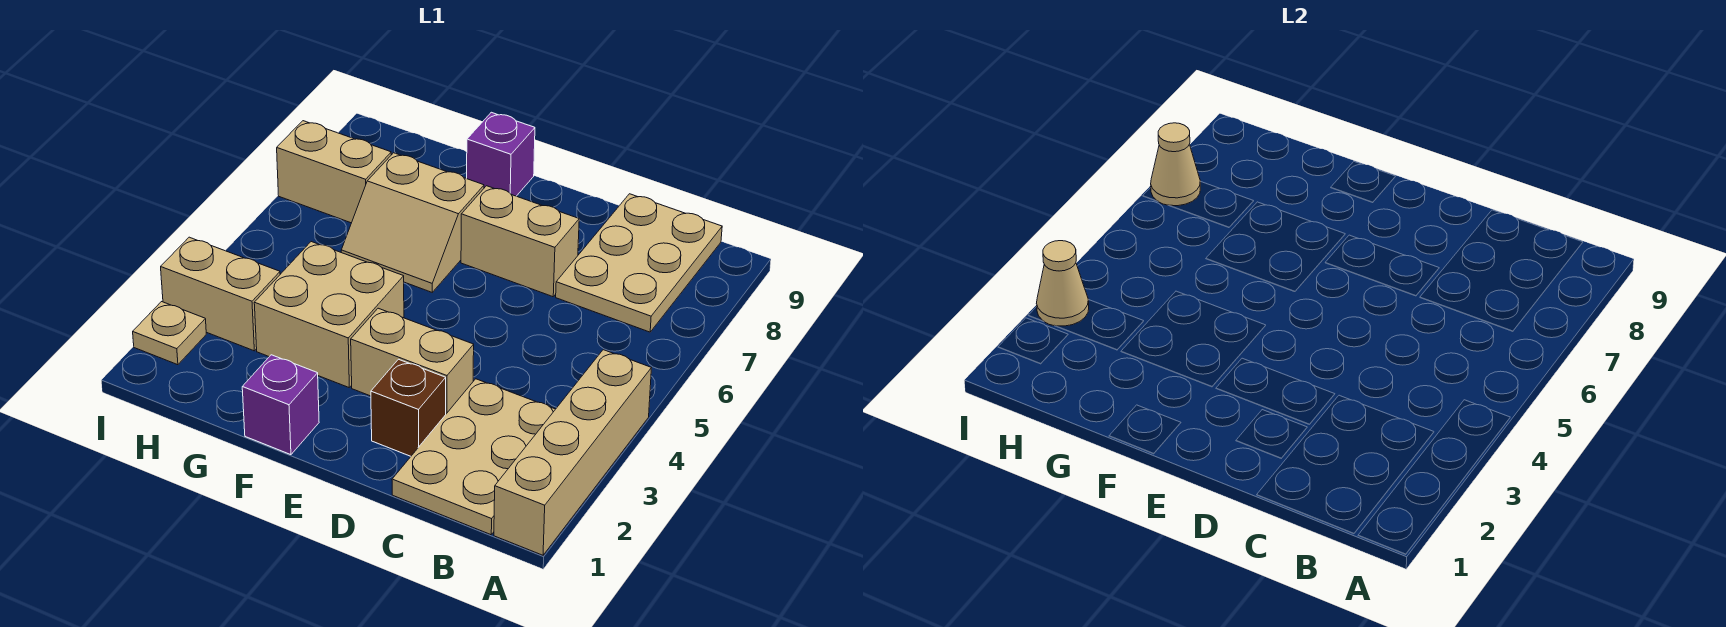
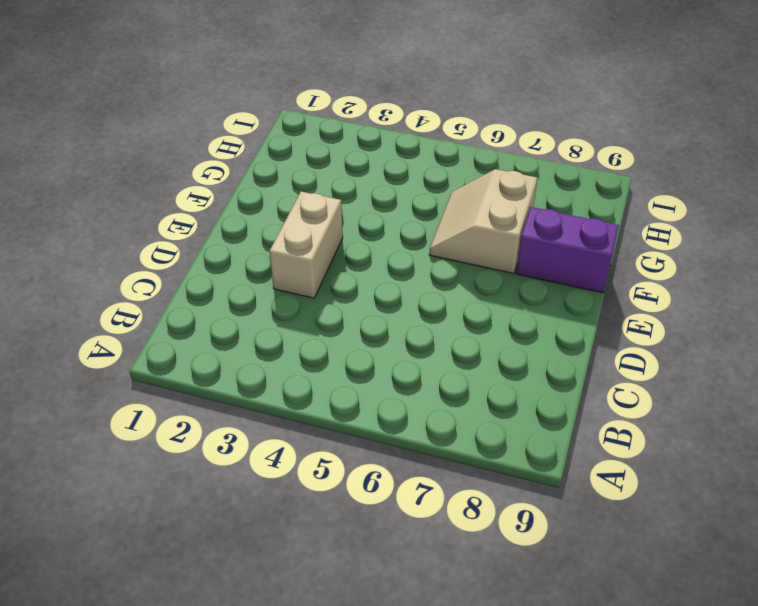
purple brick F8:F9 level 1 -> purple brick F9 level 1
none -> tan brick A1:A4 level 1
none -> tan plate B1:C3 level 1
none -> tan plate B7:C9 level 1

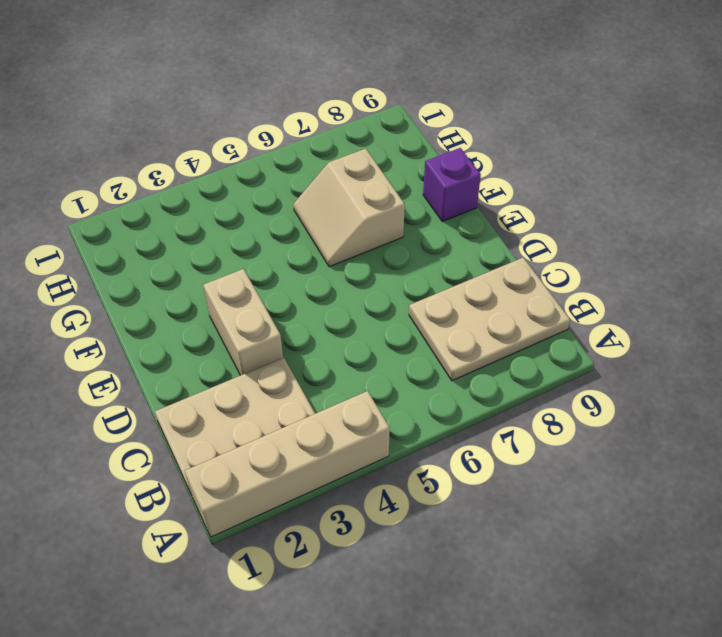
none -> brown brick D2 level 1
none -> tan brick D7:E7 level 1
none -> purple brick F1 level 1

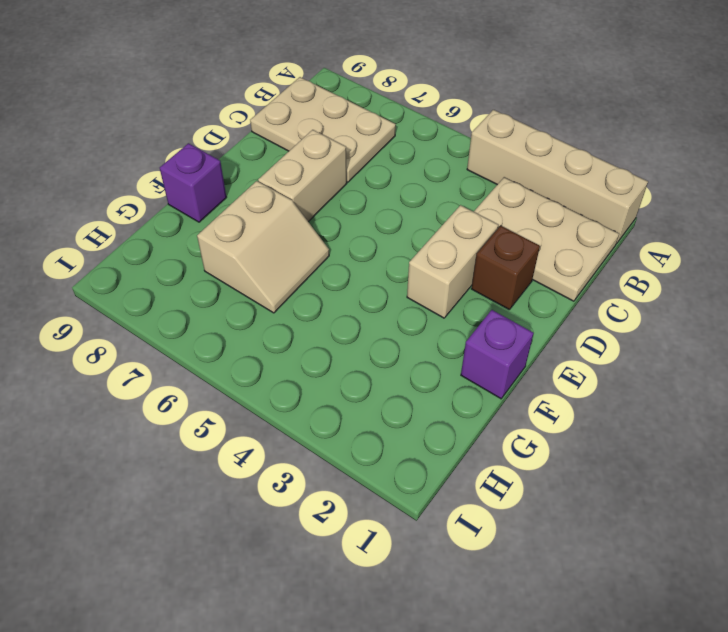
none -> tan brick F3:G4 level 1
none -> tan brick H3:I3 level 1
none -> tan brick H7:I7 level 1

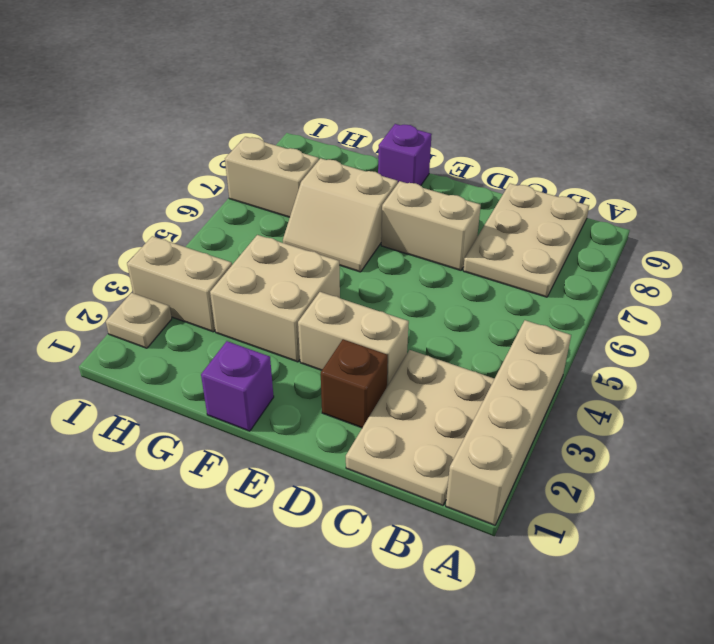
none -> tan cone I3 level 2
none -> tan cone I7 level 2

